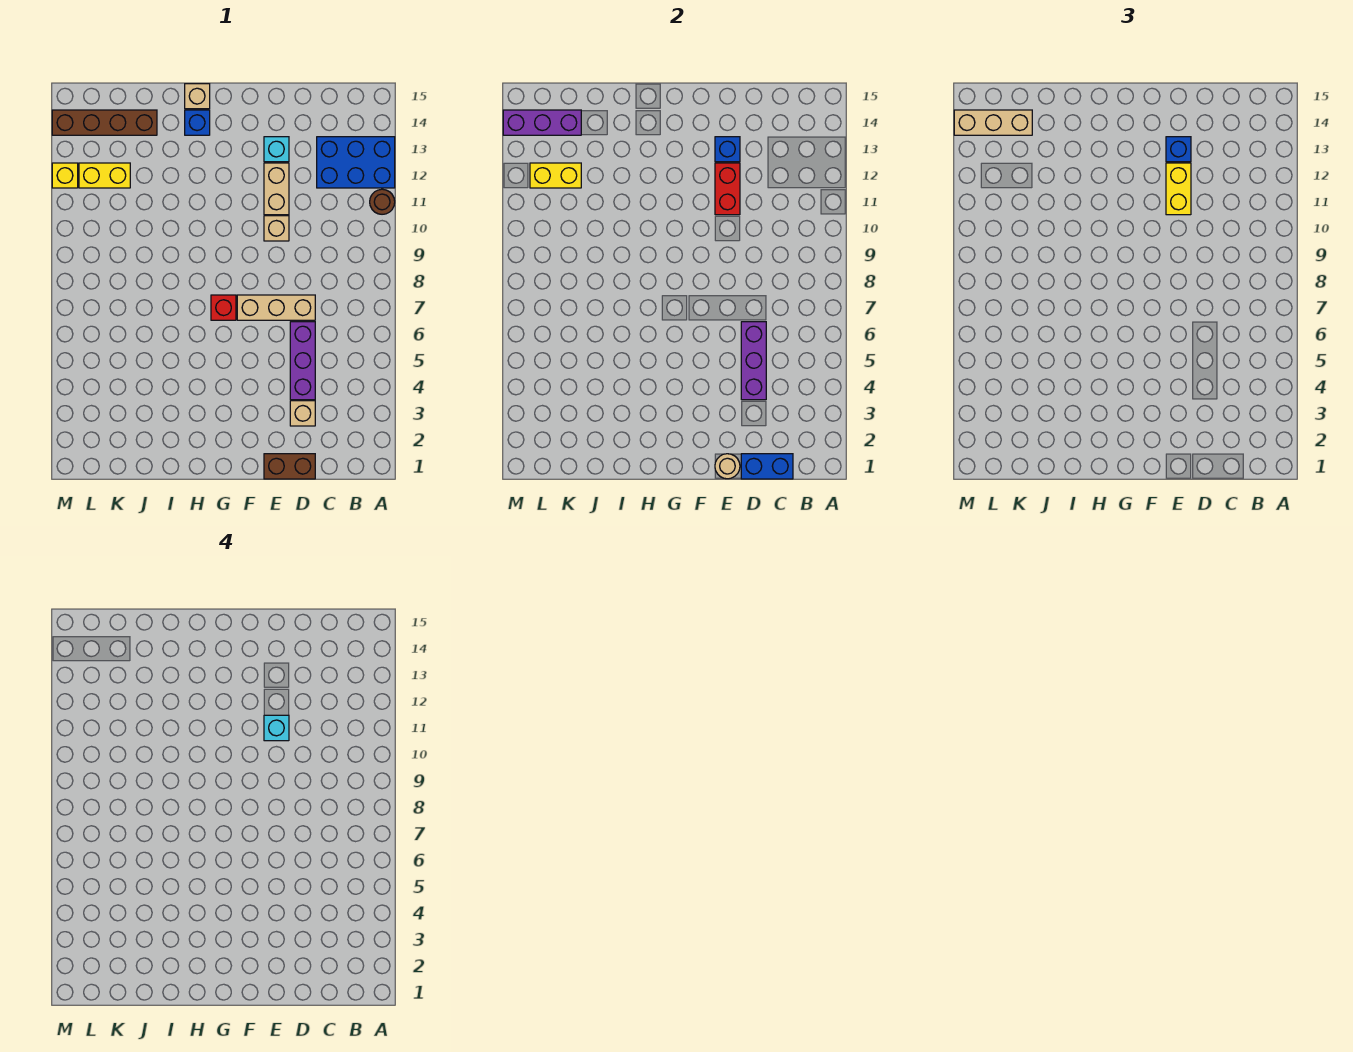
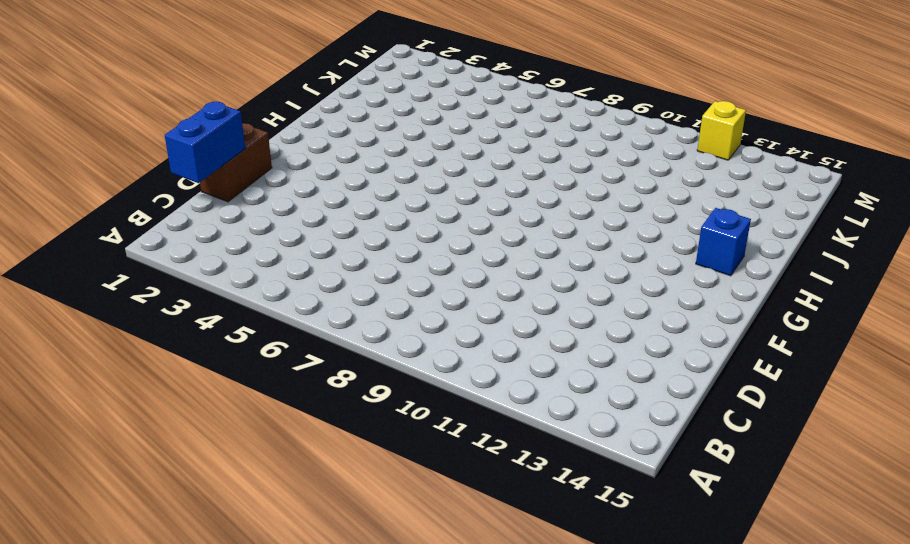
none -> brown round brick A11 level 1
none -> blue brick A12:C13 level 1
none -> tan brick D3 level 1

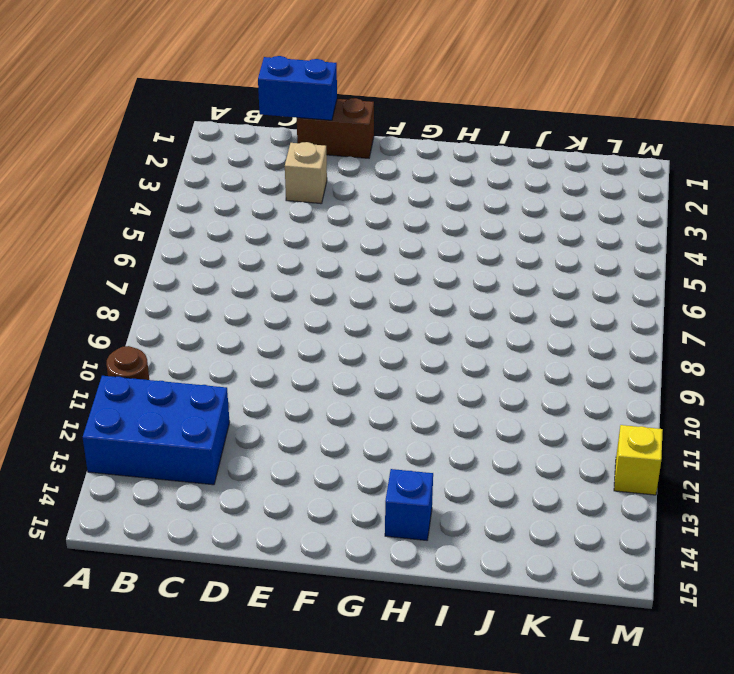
none -> purple brick D4:D6 level 1
none -> tan brick D7:F7 level 1
none -> tan brick E10 level 1

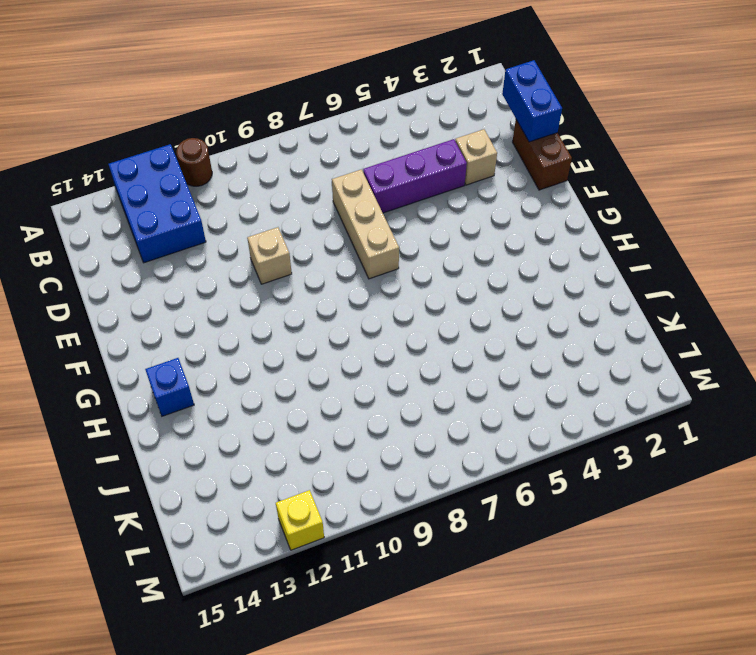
none -> tan brick E11:E12 level 1
none -> cyan brick E13 level 1
none -> red brick G7 level 1

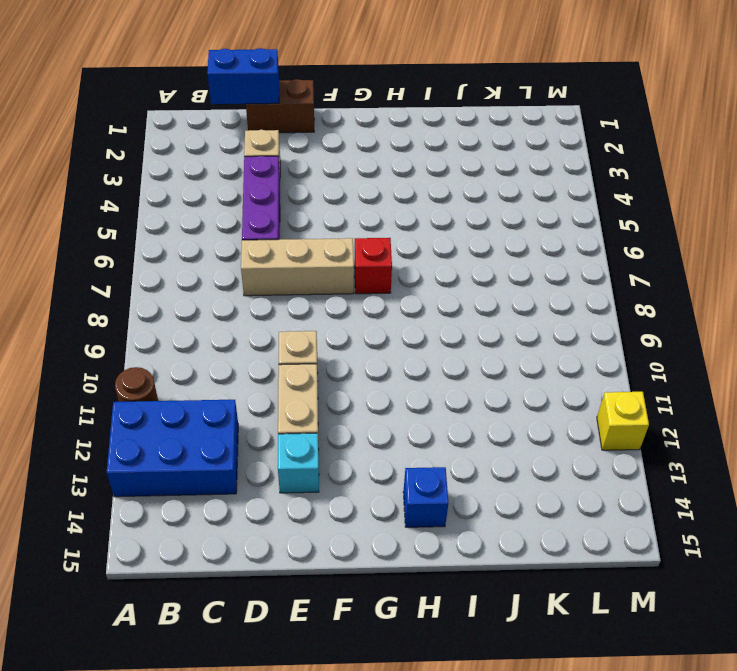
none -> tan brick H15 level 1
none -> brown brick J14:M14 level 1
none -> yellow brick K12:L12 level 1

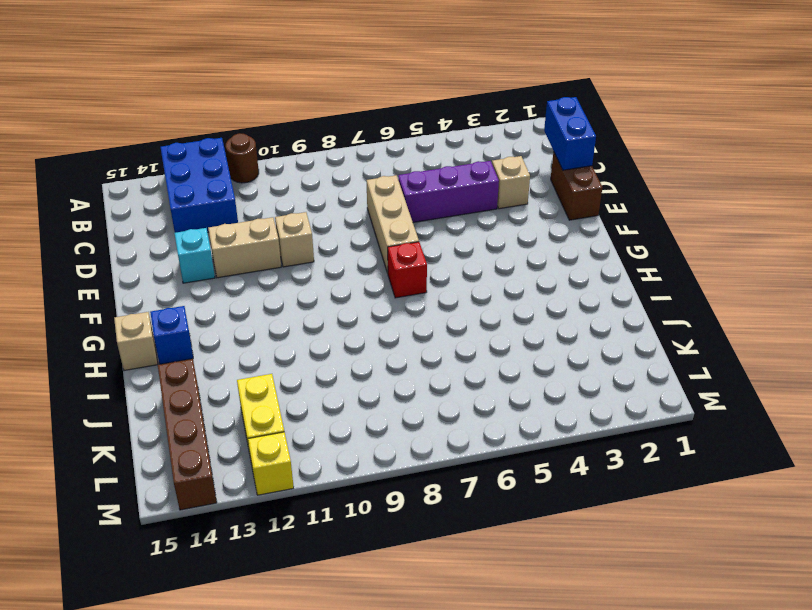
none -> purple brick D4:D6 level 2
none -> tan round brick E1 level 2
none -> red brick E11:E12 level 2

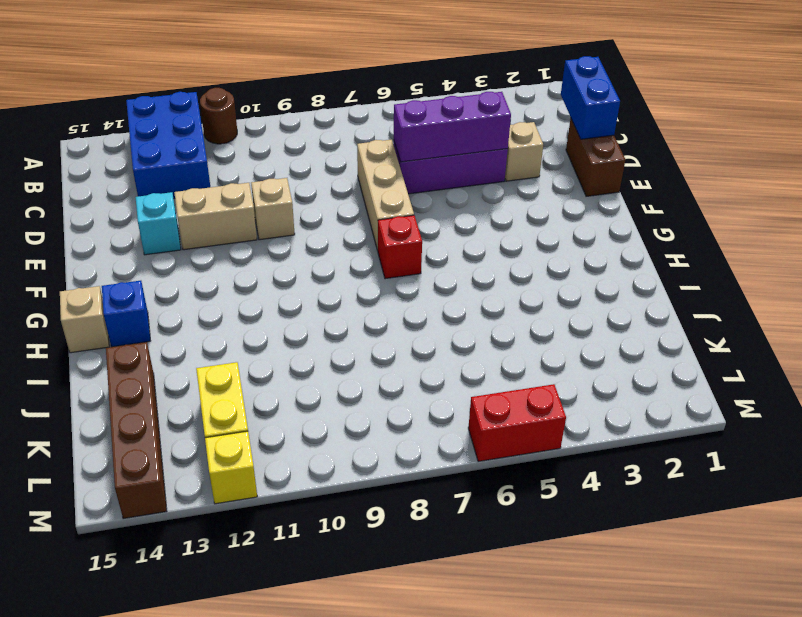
red brick M5:M6 level 1 -> red brick E11:E12 level 2
none -> tan round brick E1 level 2
none -> blue brick E13 level 2
none -> yellow brick K12:L12 level 2

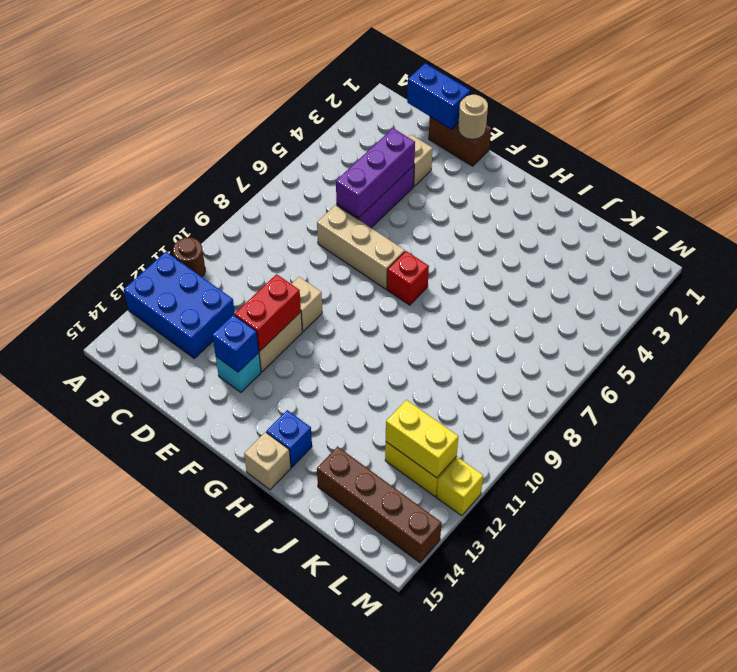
none -> purple brick K14:M14 level 2
none -> yellow brick E11:E12 level 3
none -> blue brick E13 level 3

